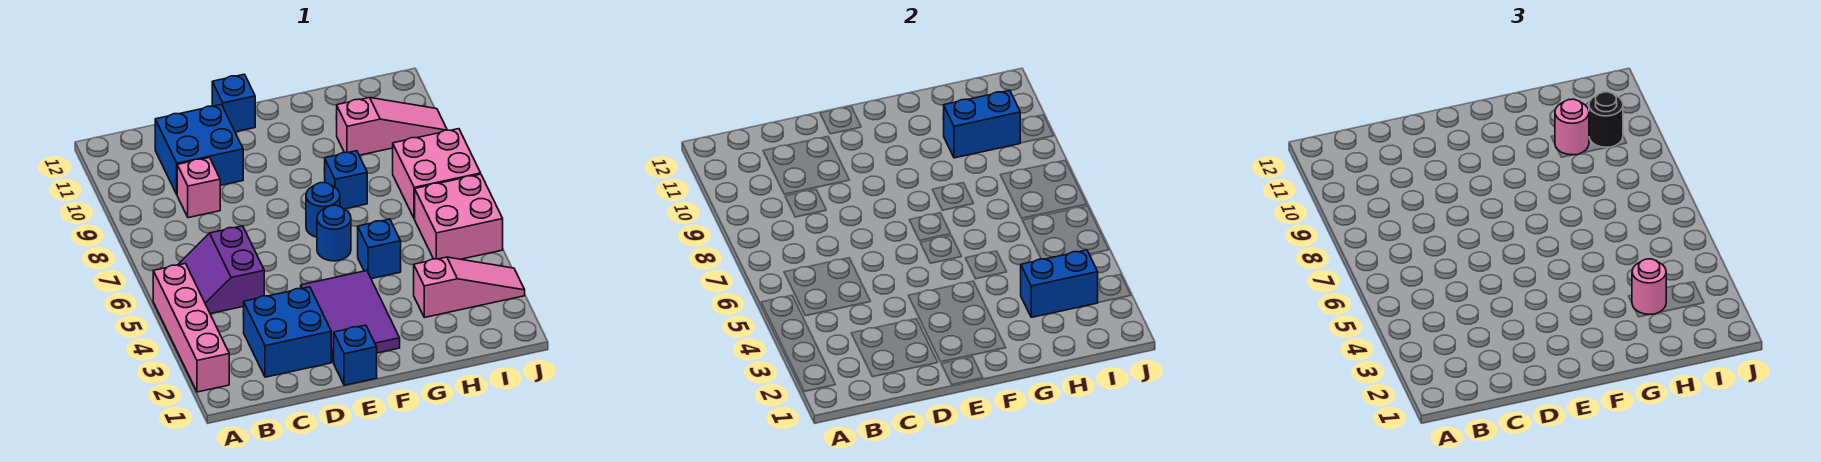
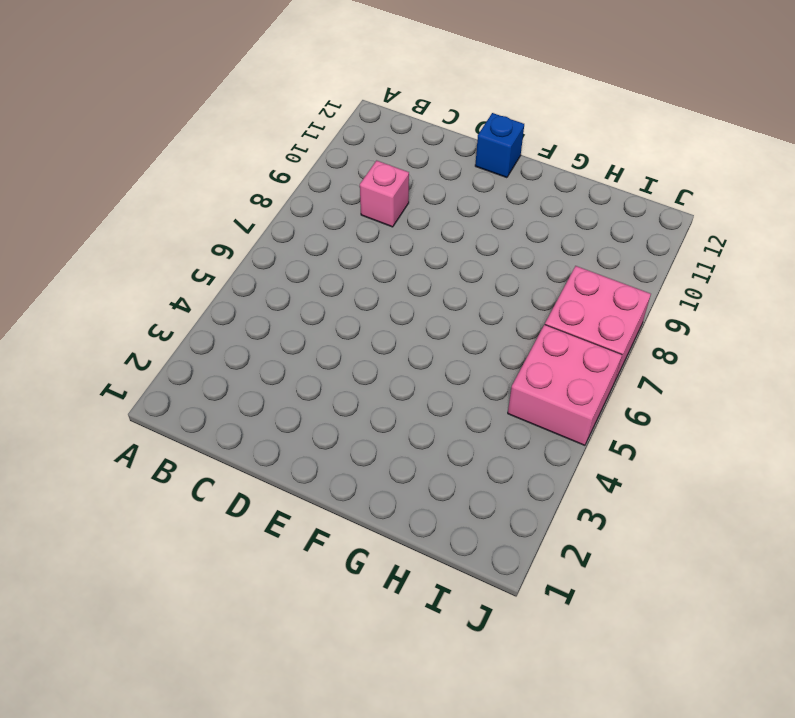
none -> pink brick A2:A5 level 1
none -> purple slope B5:C6 level 1 top C
none -> blue brick C2:D3 level 1

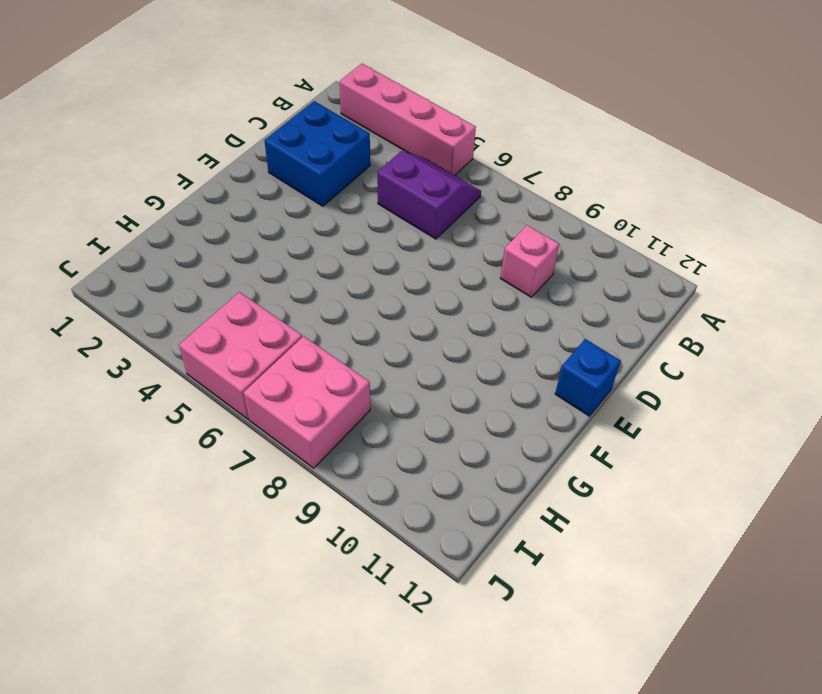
none -> blue brick C10:D11 level 1
none -> blue brick E1 level 1
none -> purple tile E2:F4 level 1

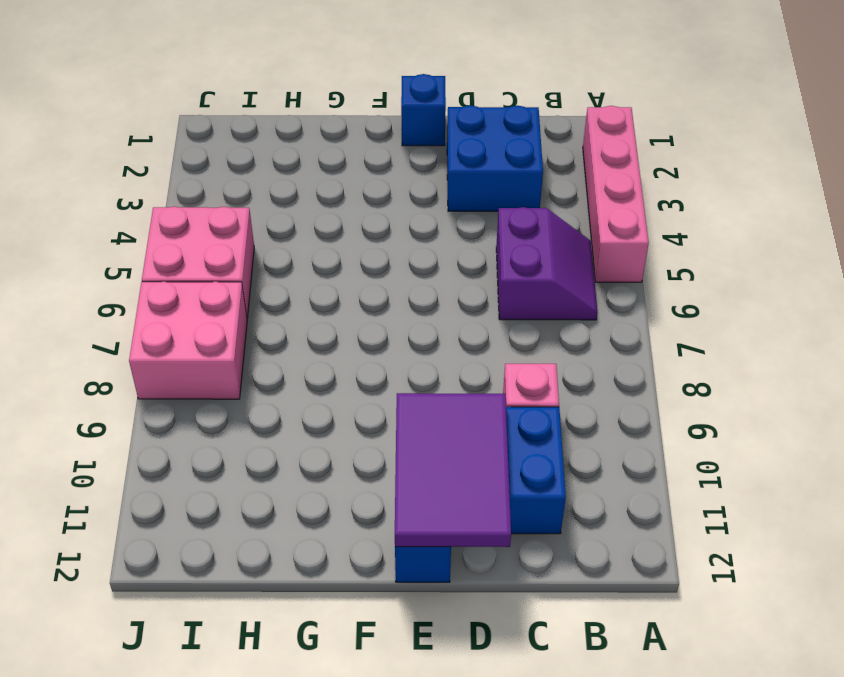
purple tile D10:E12 level 2 -> purple tile E2:F4 level 1
none -> blue round brick F6 level 1
none -> blue round brick F7 level 1
none -> blue brick G5 level 1

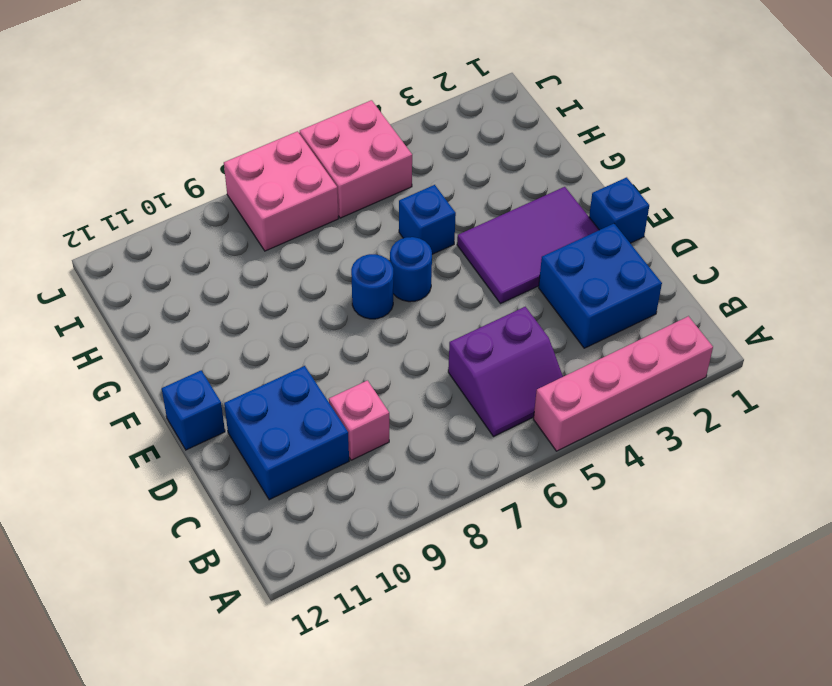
none -> blue brick G8 level 1
none -> pink slope H3:J3 level 1 top H
none -> pink slope H10:J10 level 1 top H

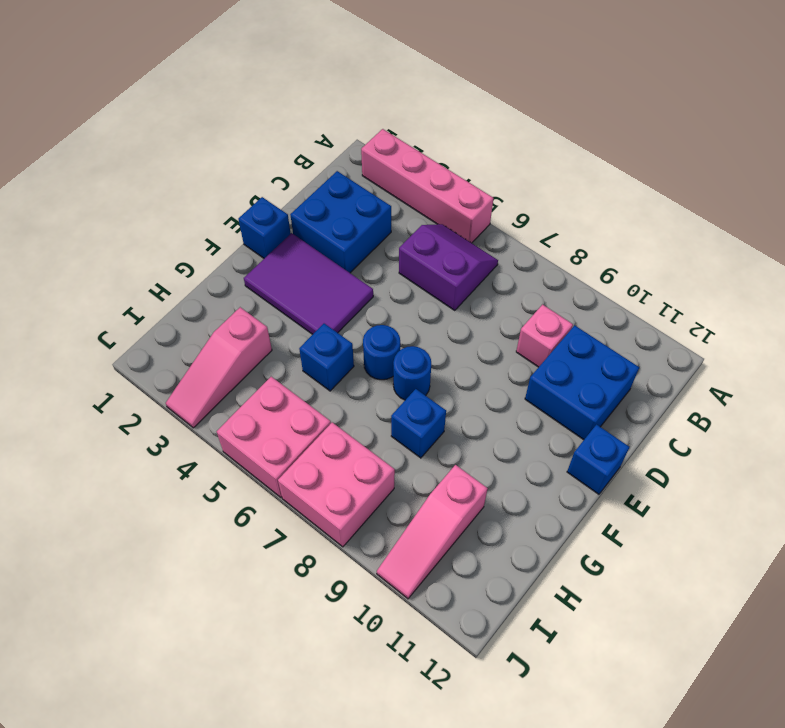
none -> blue brick H3:I3 level 2
none -> blue brick H10:I10 level 2
none -> pink round brick H3 level 3

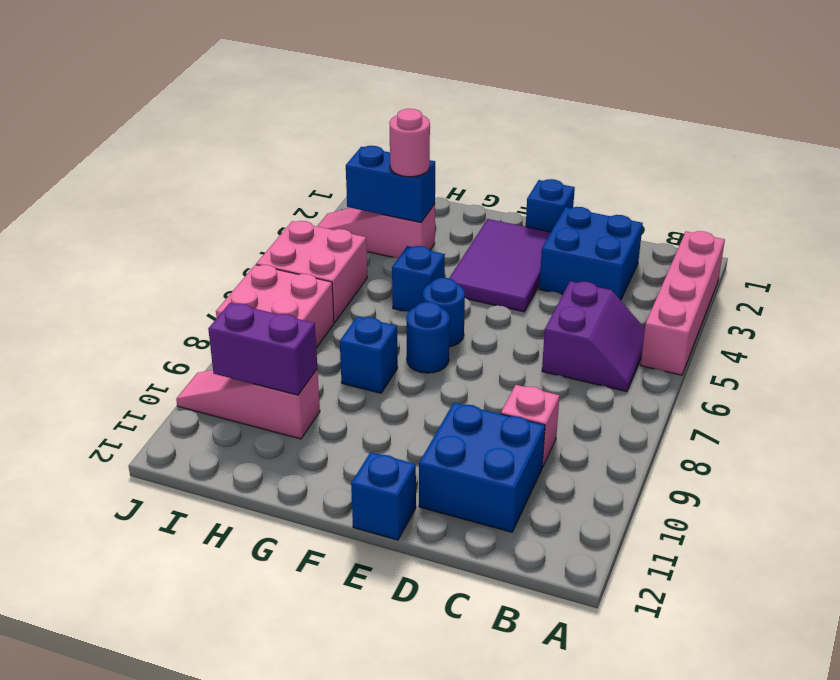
purple brick H10:I10 level 2 -> blue brick H10:I10 level 2
none -> pink round brick H10 level 3
none -> black round brick I10 level 3

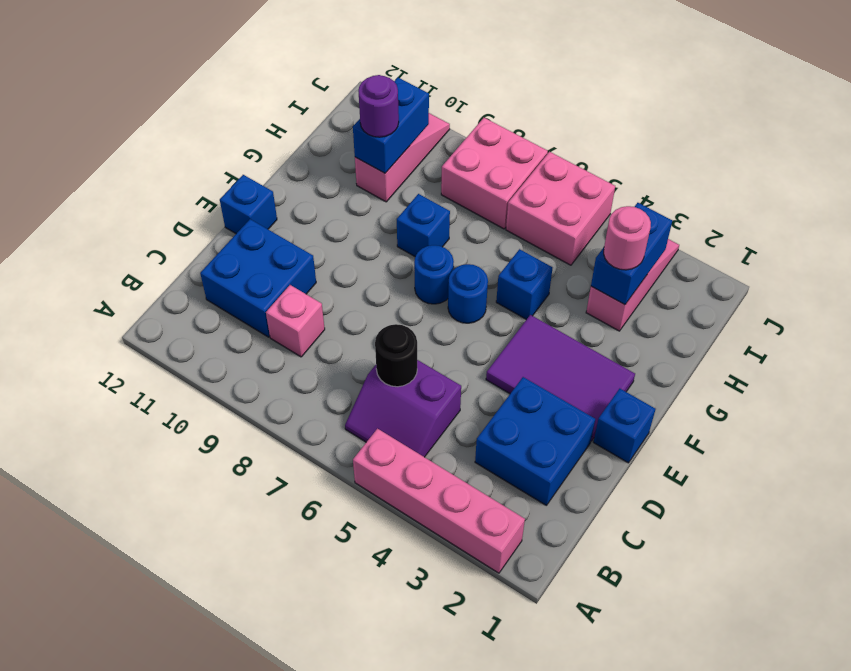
black round brick C6 level 2 -> black round brick I10 level 3
purple round brick H10 level 3 -> pink round brick H10 level 3

